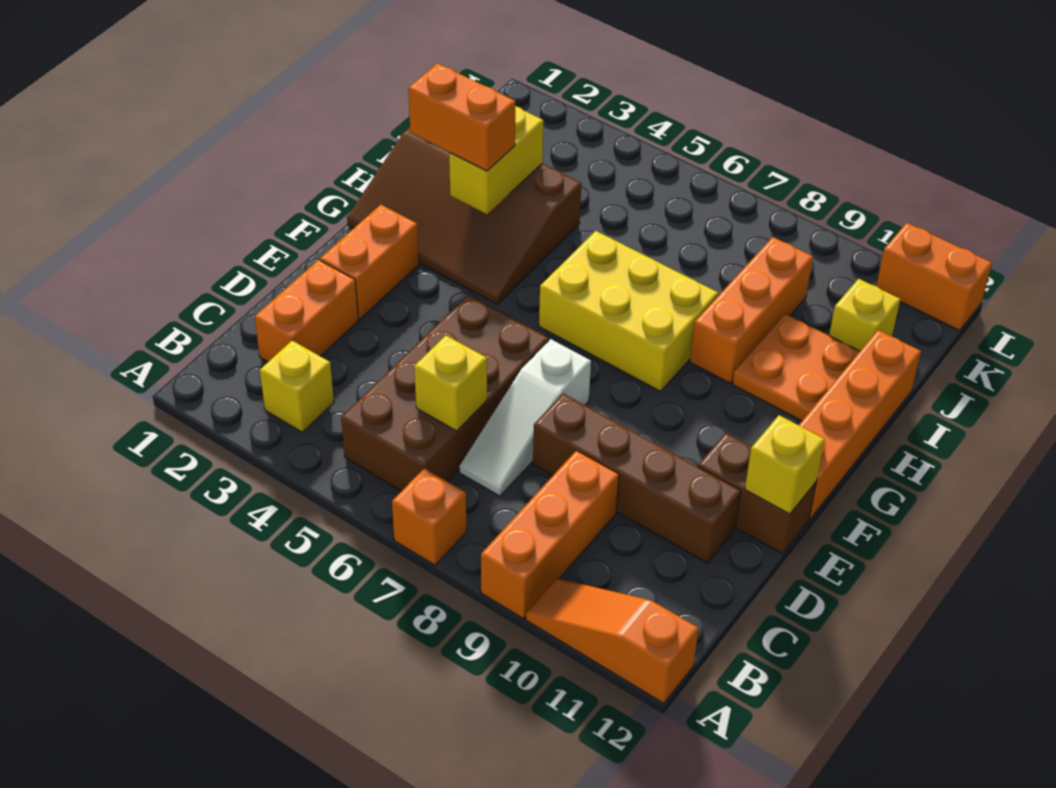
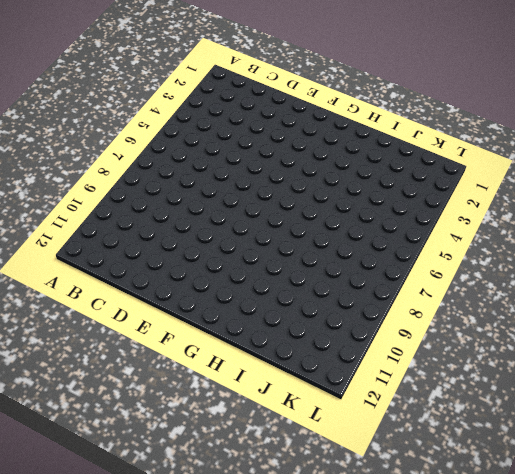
none -> orange brick A7 level 1
none -> orange brick A9:C9 level 1
none -> orange slope A10:A12 level 1 top 12

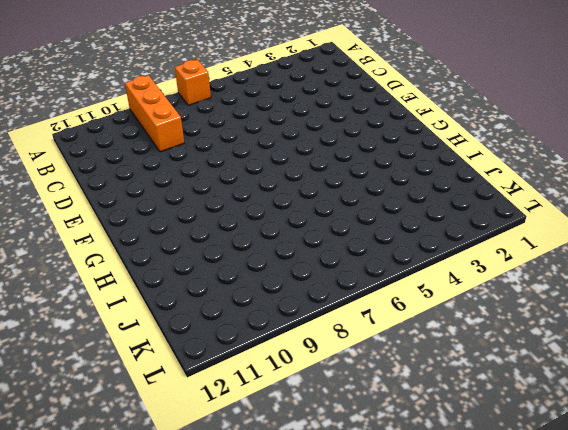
none -> orange slope A10:A12 level 1 top 12
none -> yellow brick B3 level 1
none -> brown brick B5:E6 level 1

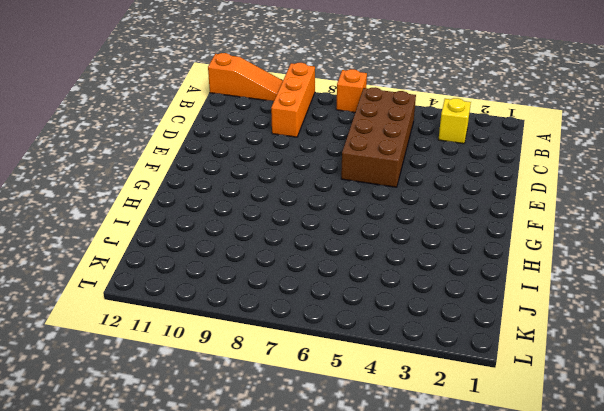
none -> orange brick C2:D2 level 1
none -> white slope C7:E7 level 1 top E
none -> brown brick D8:D11 level 1

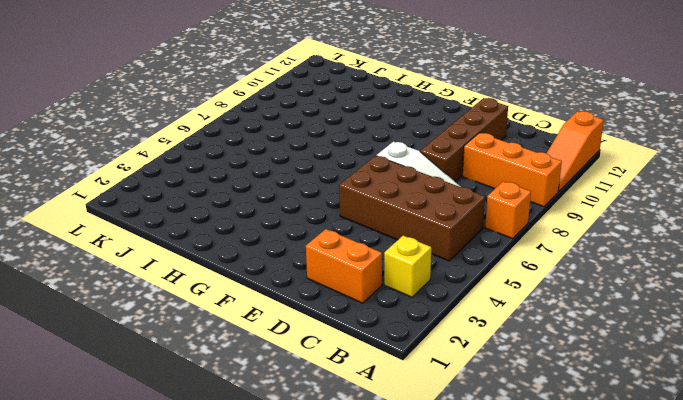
none -> orange brick E2:F2 level 1
none -> brown brick E11:E12 level 1
none -> orange brick F12:I12 level 1

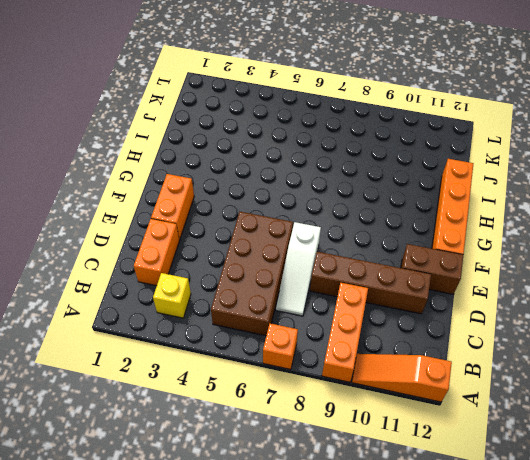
none -> brown slope G1:I4 level 1 top I
none -> yellow brick G6:H8 level 1
none -> orange brick H9:J9 level 1

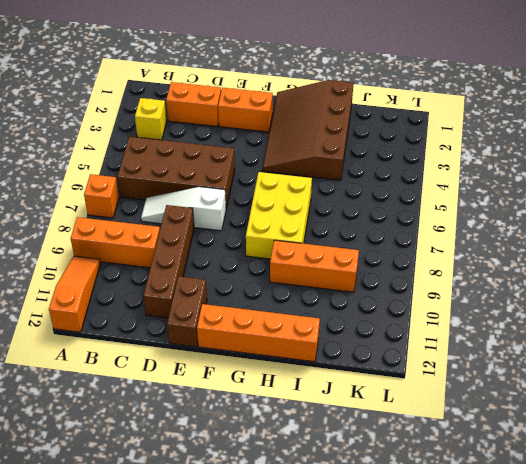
none -> orange plate H10:I11 level 1
none -> yellow brick J11 level 1
none -> orange brick L11:L12 level 1

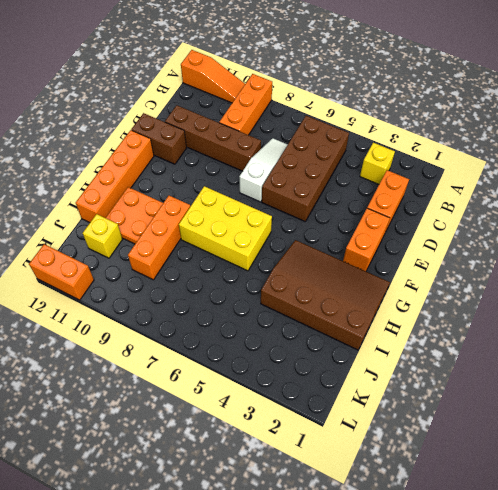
none -> orange brick A7 level 1
none -> yellow brick C6 level 2
none -> yellow brick E12 level 2

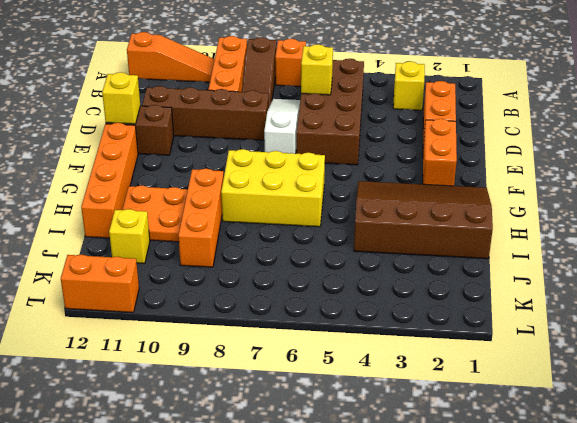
brown slope A8:C8 level 1 top A -> none
none -> yellow brick H3:I3 level 2
none -> orange brick H2:H3 level 3

